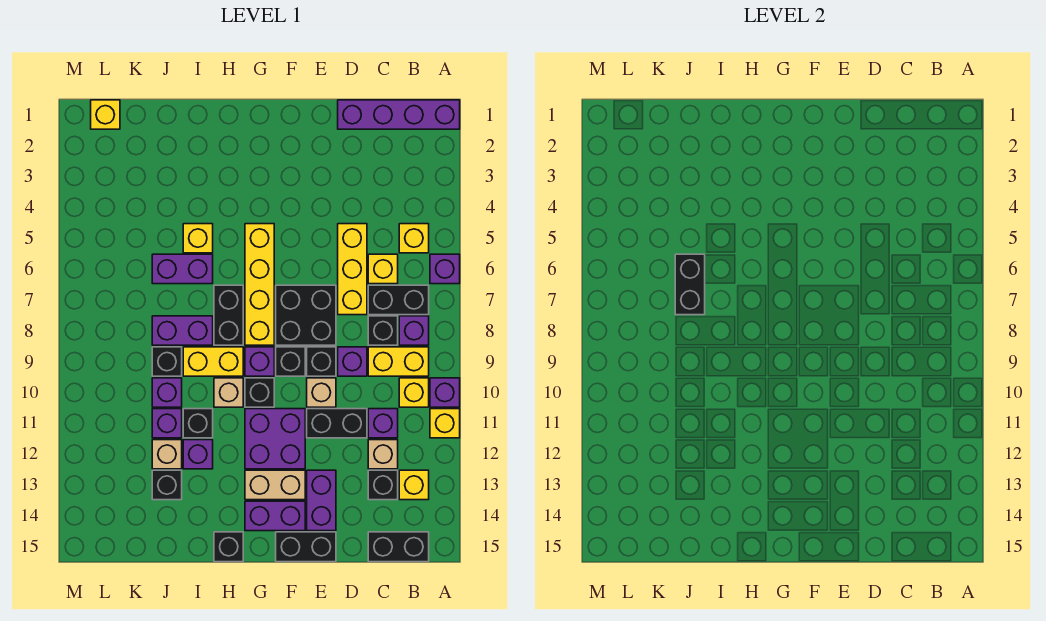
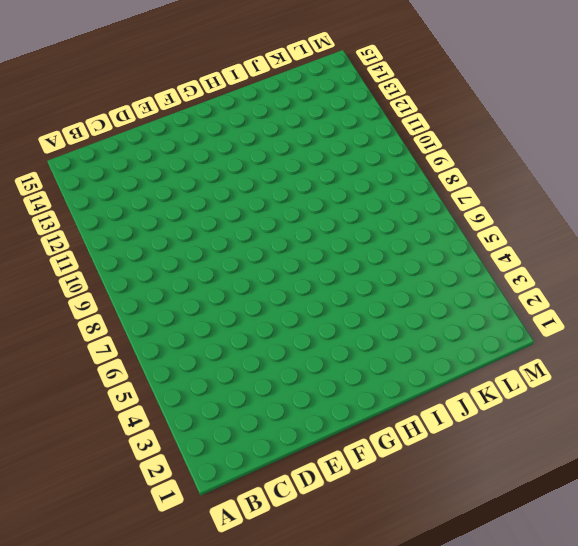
none -> purple brick A1:D1 level 1
none -> purple brick A6 level 1
none -> purple brick A10 level 1
none -> yellow brick A11 level 1

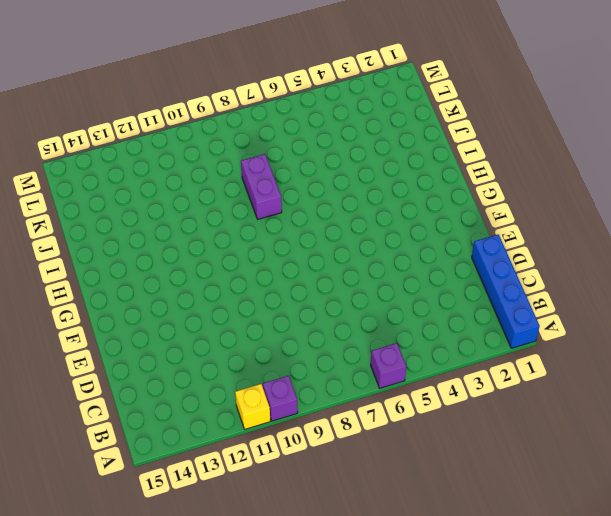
blue brick A1:D1 level 1 -> purple brick A1:D1 level 1
none -> yellow brick B5 level 1
none -> black brick B7:C7 level 1
none -> purple brick B8 level 1
none -> yellow brick B9:C9 level 1

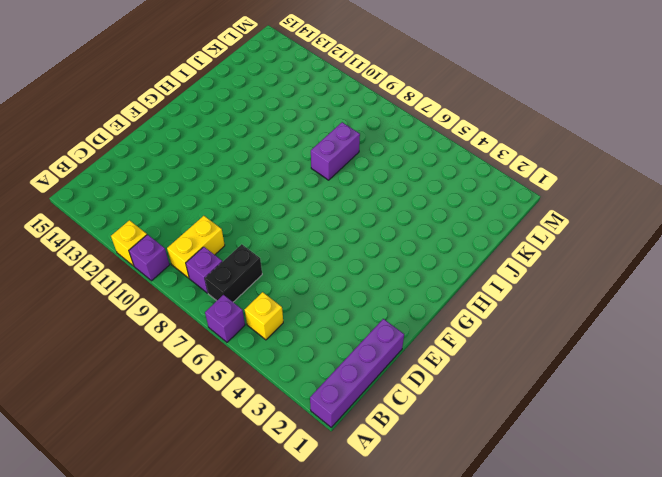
none -> yellow brick B10 level 1
none -> yellow brick B13 level 1
none -> black brick B15:C15 level 1
none -> yellow brick C6 level 1

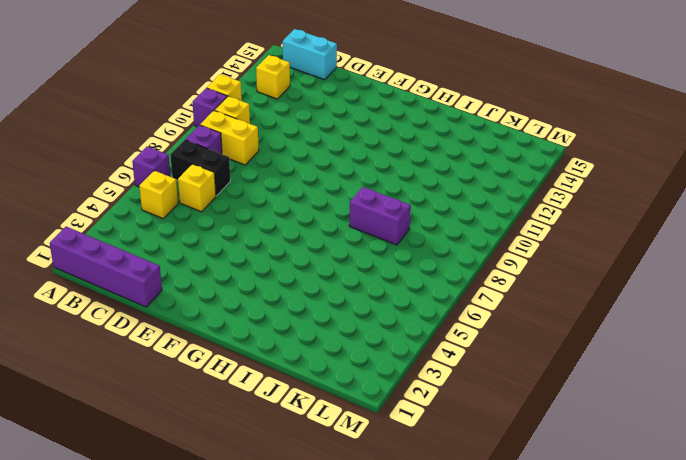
cyan brick B15:C15 level 1 -> black brick B15:C15 level 1
none -> black brick C8 level 1
none -> purple brick C11 level 1
none -> tan brick C12 level 1
none -> black brick C13 level 1

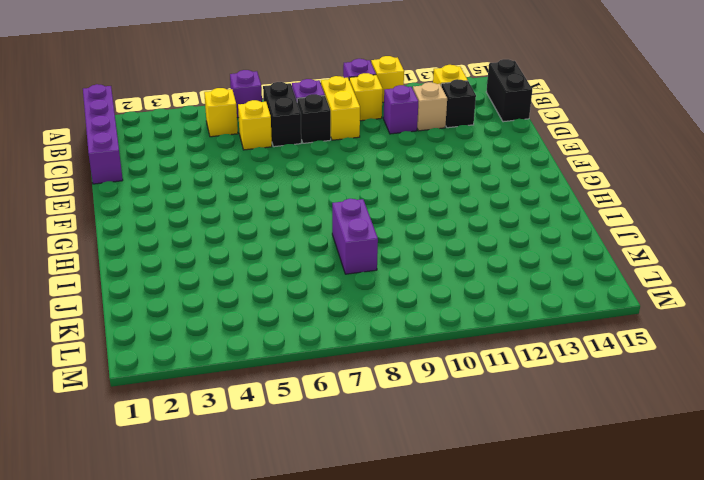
none -> yellow brick D5:D7 level 1
none -> purple brick D9 level 1
none -> black brick D11:E11 level 1
none -> black brick E7:F8 level 1

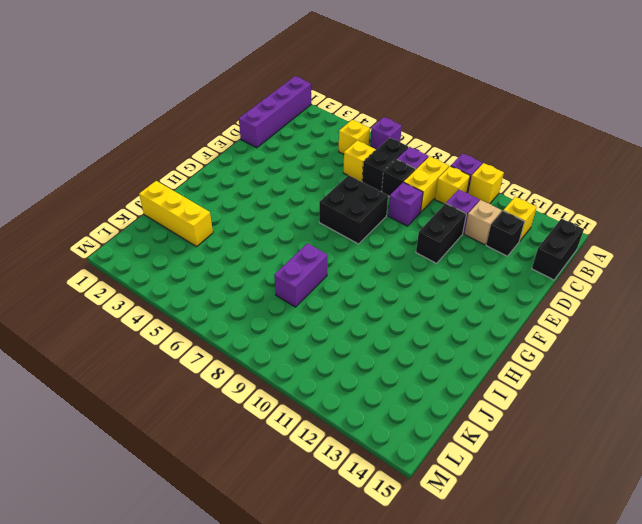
yellow brick J1:J3 level 1 -> yellow brick D5:D7 level 1
none -> black brick E9 level 1
none -> tan brick E10 level 1
none -> purple brick E13:E14 level 1
none -> black brick E15:F15 level 1

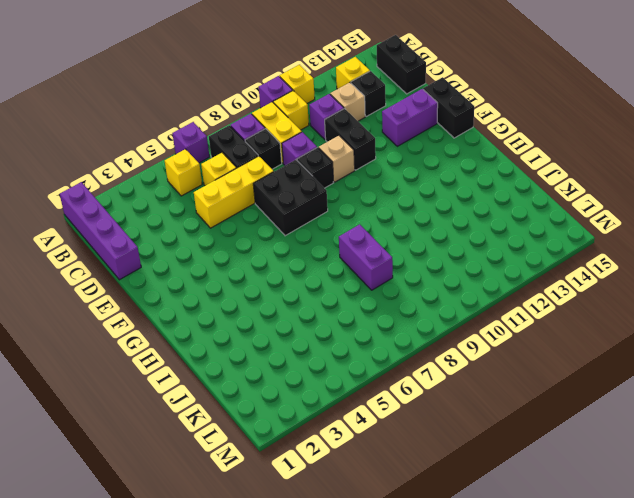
none -> black brick F9 level 1
none -> purple brick F11:G12 level 1
none -> tan brick F13:G13 level 1
none -> purple brick F14:G14 level 1

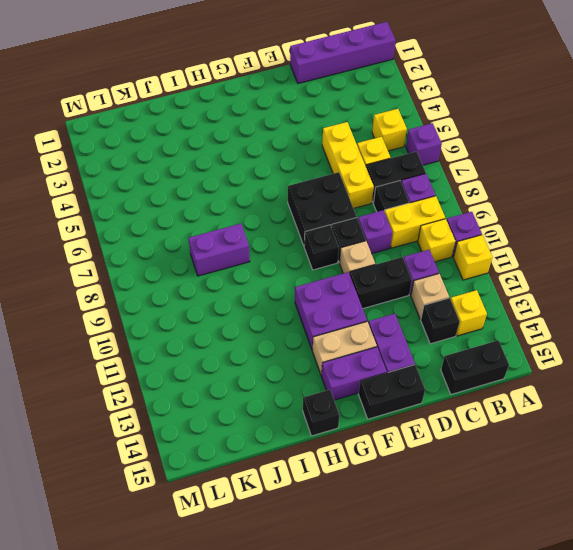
none -> yellow brick G5:G8 level 1
none -> purple brick G9 level 1
none -> black brick G10 level 1
none -> black brick H7:H8 level 1

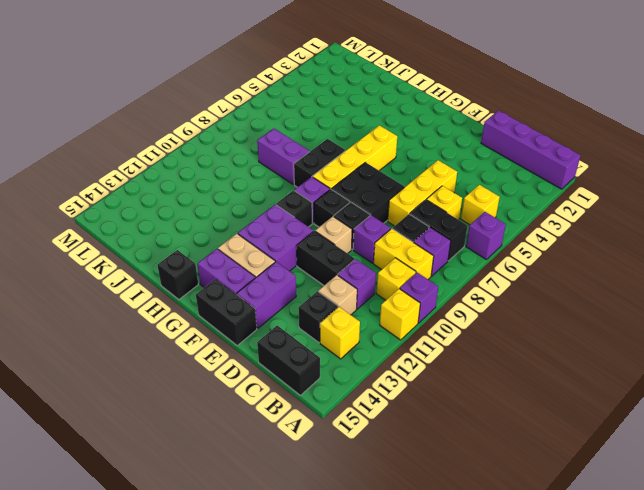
none -> yellow brick H9:I9 level 1
none -> tan brick H10 level 1
none -> yellow brick I5 level 1
none -> purple brick I6:J6 level 1

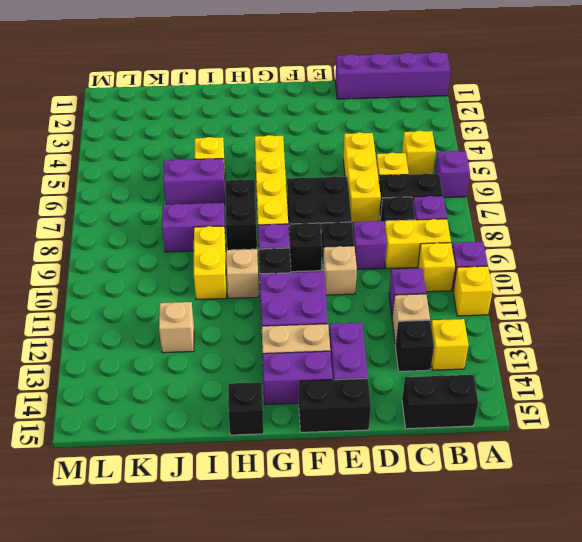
yellow brick I9:I10 level 1 -> yellow brick H9:I9 level 1
none -> black brick D11:E11 level 1
none -> black brick I11 level 1
none -> purple brick I12 level 1
none -> black brick J9 level 1

